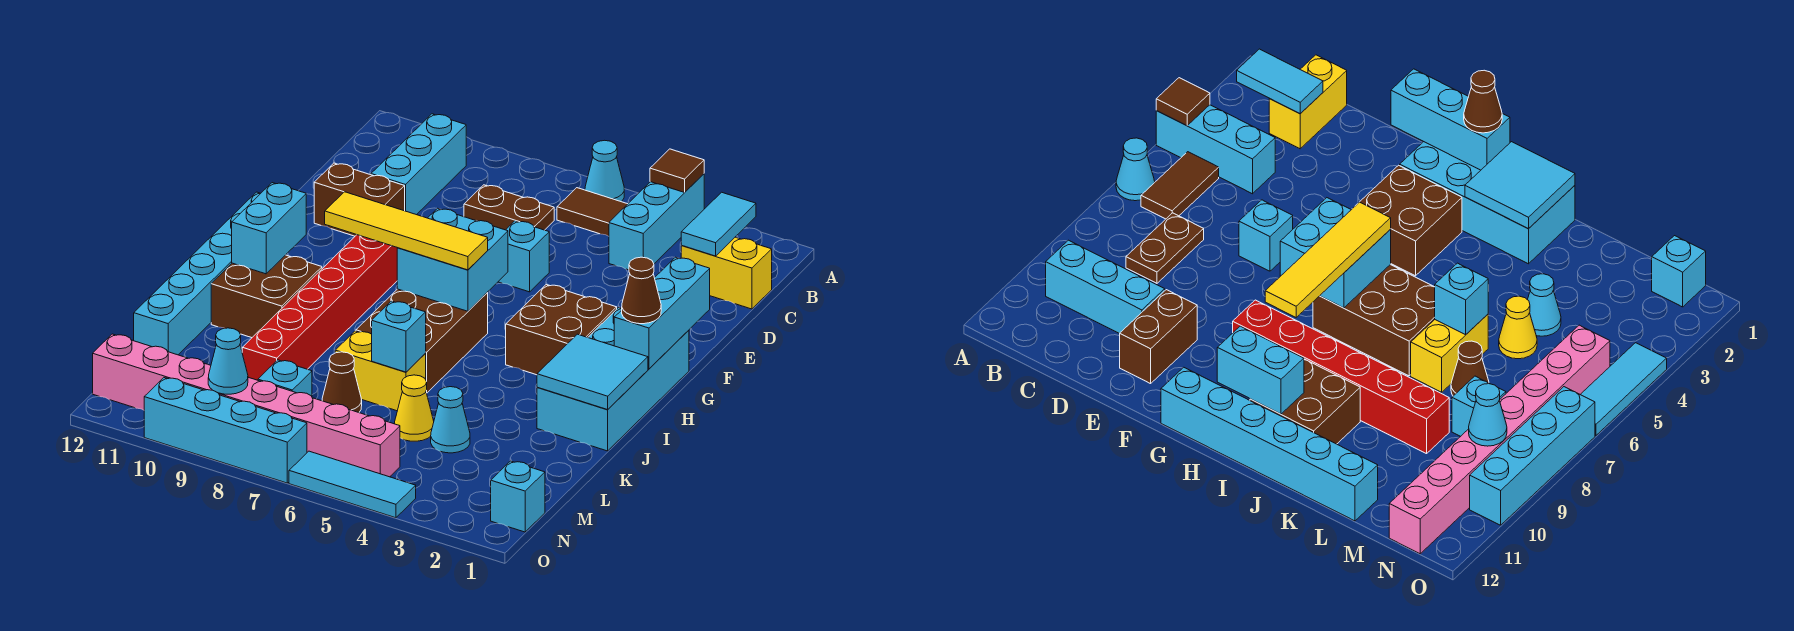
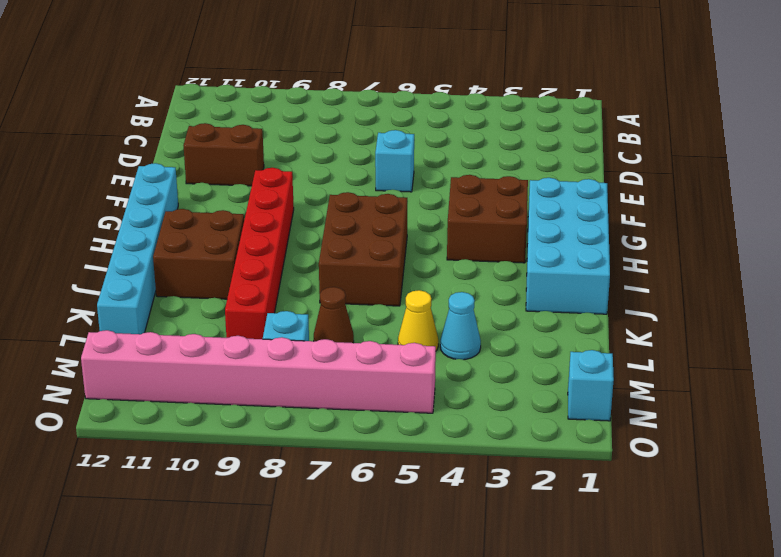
none -> cyan brick A4:C4 level 1
none -> cyan cone A6 level 1
none -> brown tile B5:B6 level 1
none -> cyan brick B10:D10 level 1

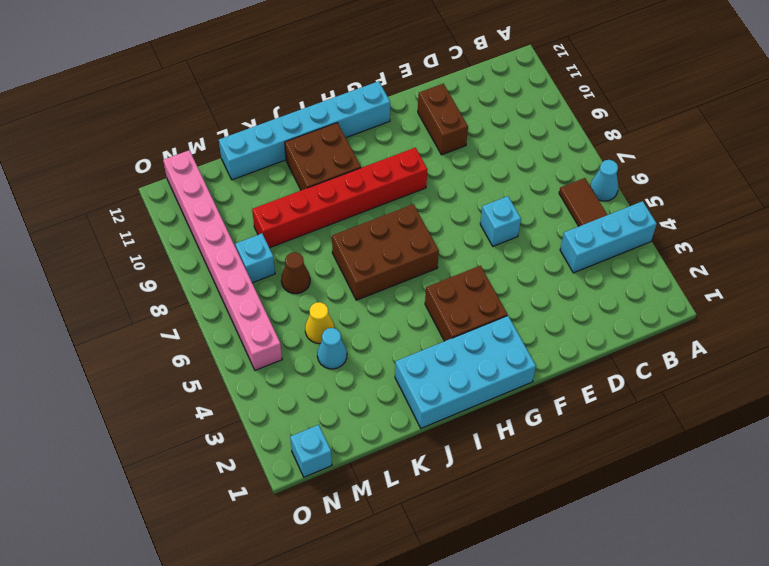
none -> cyan brick B10:D10 level 1
none -> yellow brick C1:C2 level 1
none -> brown plate C7:C8 level 1
none -> yellow brick K6:K7 level 1

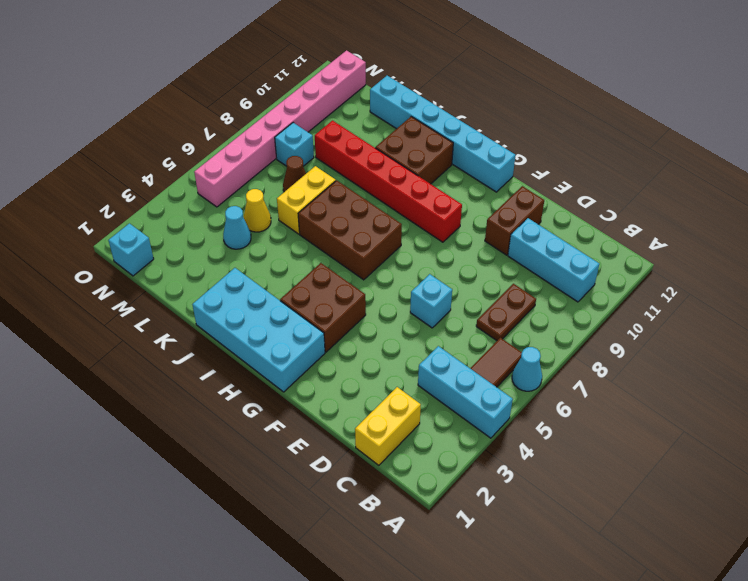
none -> cyan tile O4:O6 level 1
none -> cyan brick O7:O10 level 1
none -> brown tile A4 level 2
none -> cyan tile B2:C2 level 2

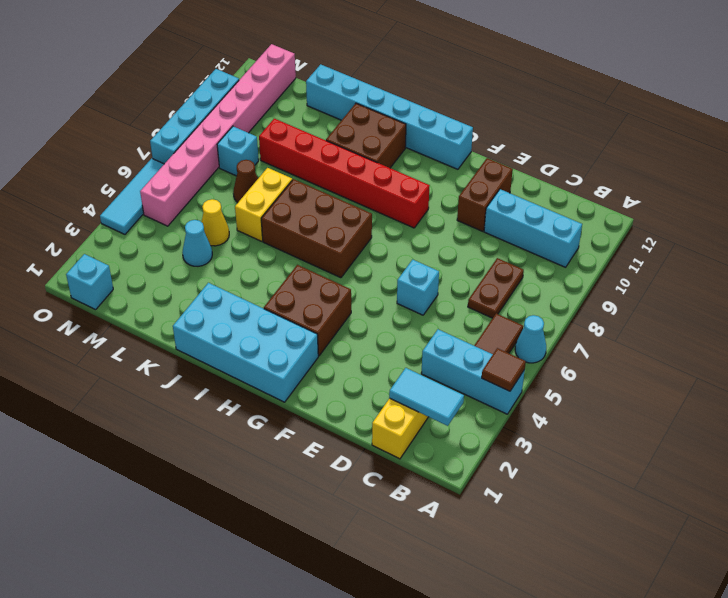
none -> cyan brick F1:H1 level 2
none -> cyan brick G6:H7 level 2
none -> cyan brick H11:I11 level 2
none -> cyan tile I1:J2 level 2

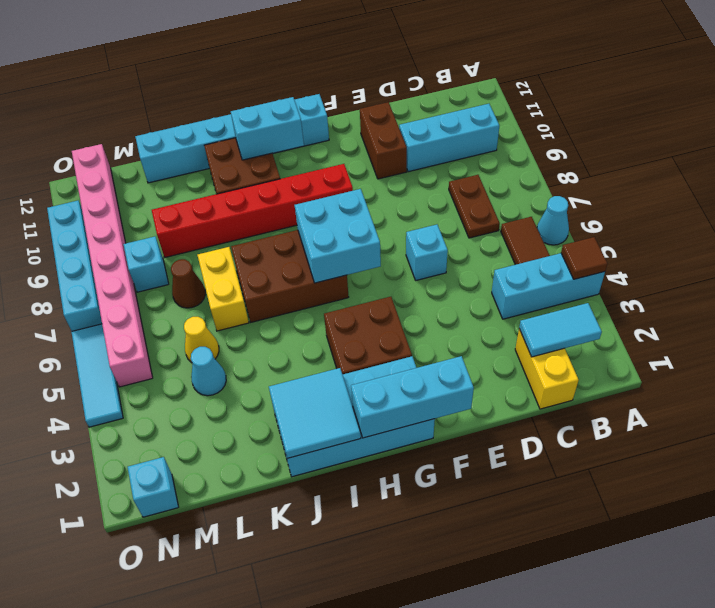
none -> cyan brick K6 level 2
none -> cyan cone N9 level 2
none -> brown cone H1 level 3
none -> yellow tile H6:H9 level 3

